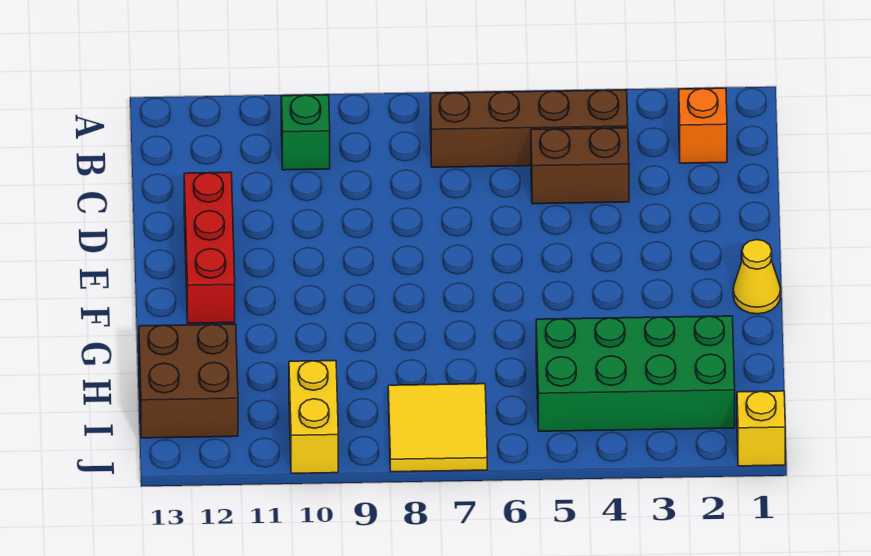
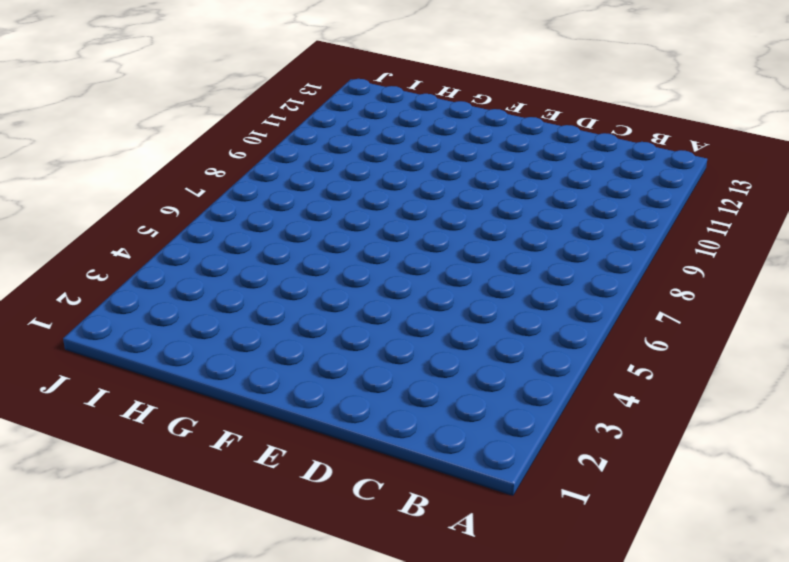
none -> orange brick B2 level 1
none -> brown brick B4:B7 level 1

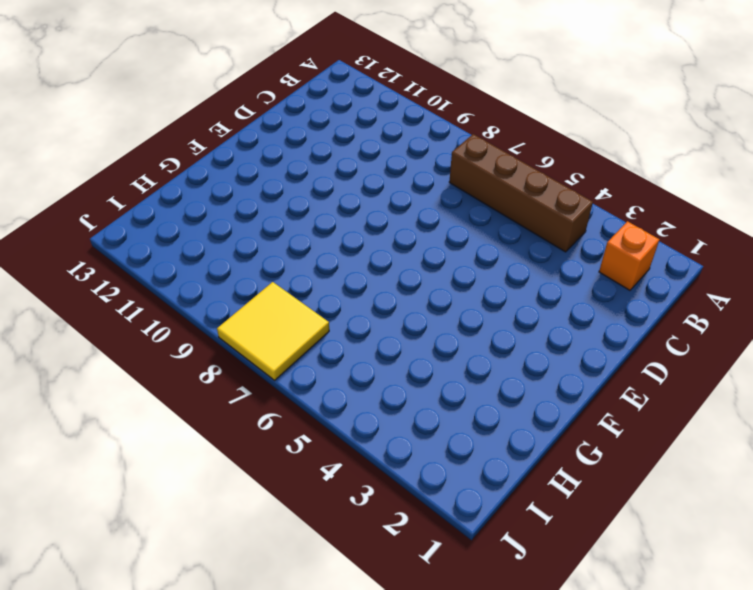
none -> green brick B10 level 1
none -> brown brick C4:C5 level 1

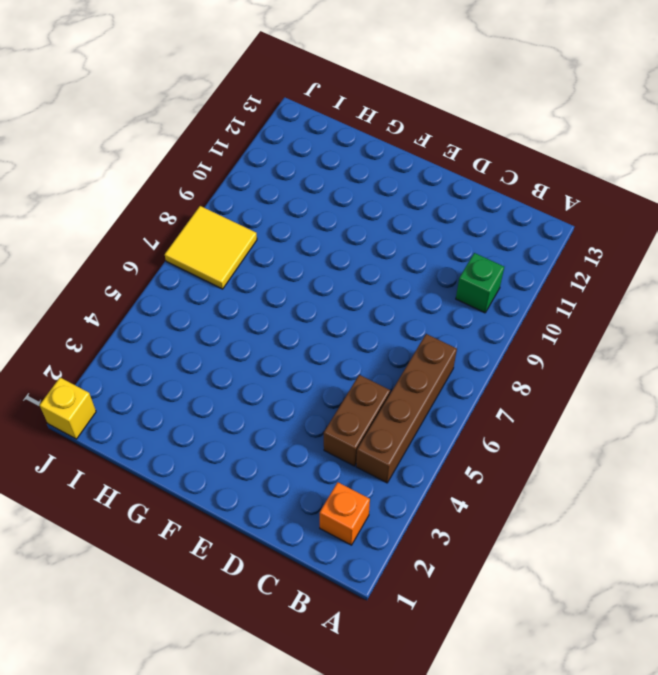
none -> red brick D12:F12 level 1
none -> yellow cone F1 level 1

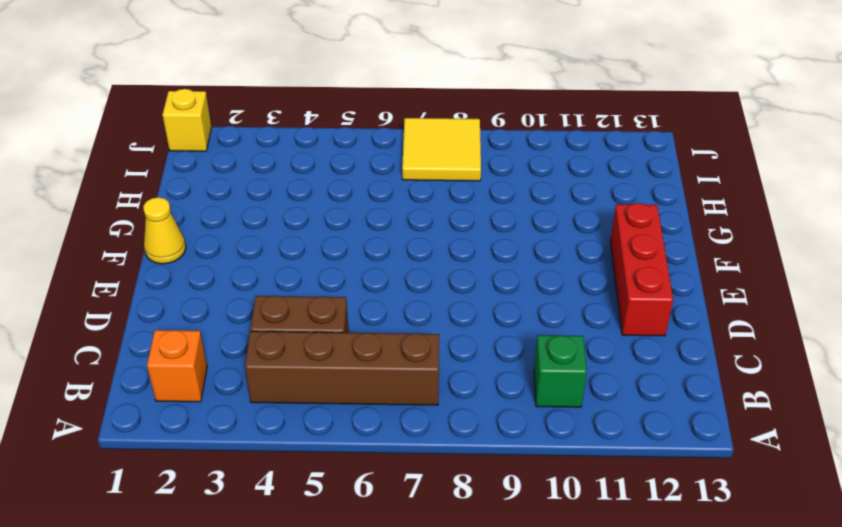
none -> green brick H2:I5 level 1
none -> brown brick H12:I13 level 1

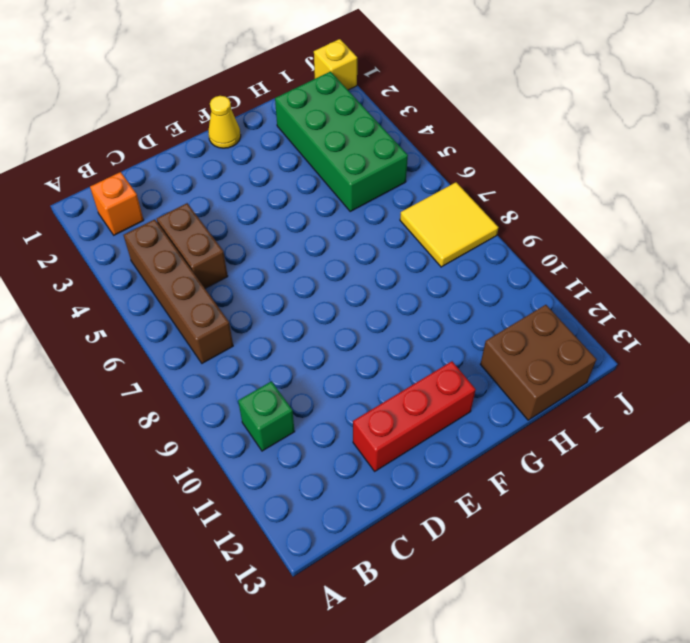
none -> yellow brick I10:J10 level 1

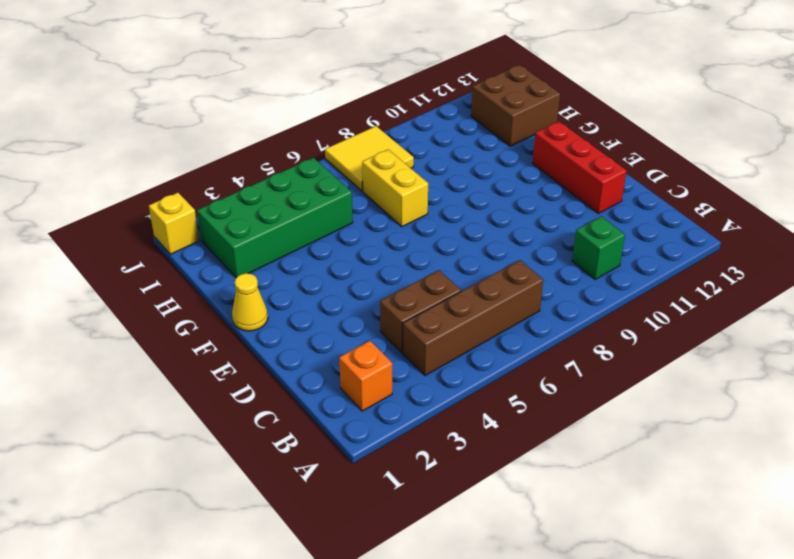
yellow brick G7:H7 level 1 -> yellow brick I10:J10 level 1

